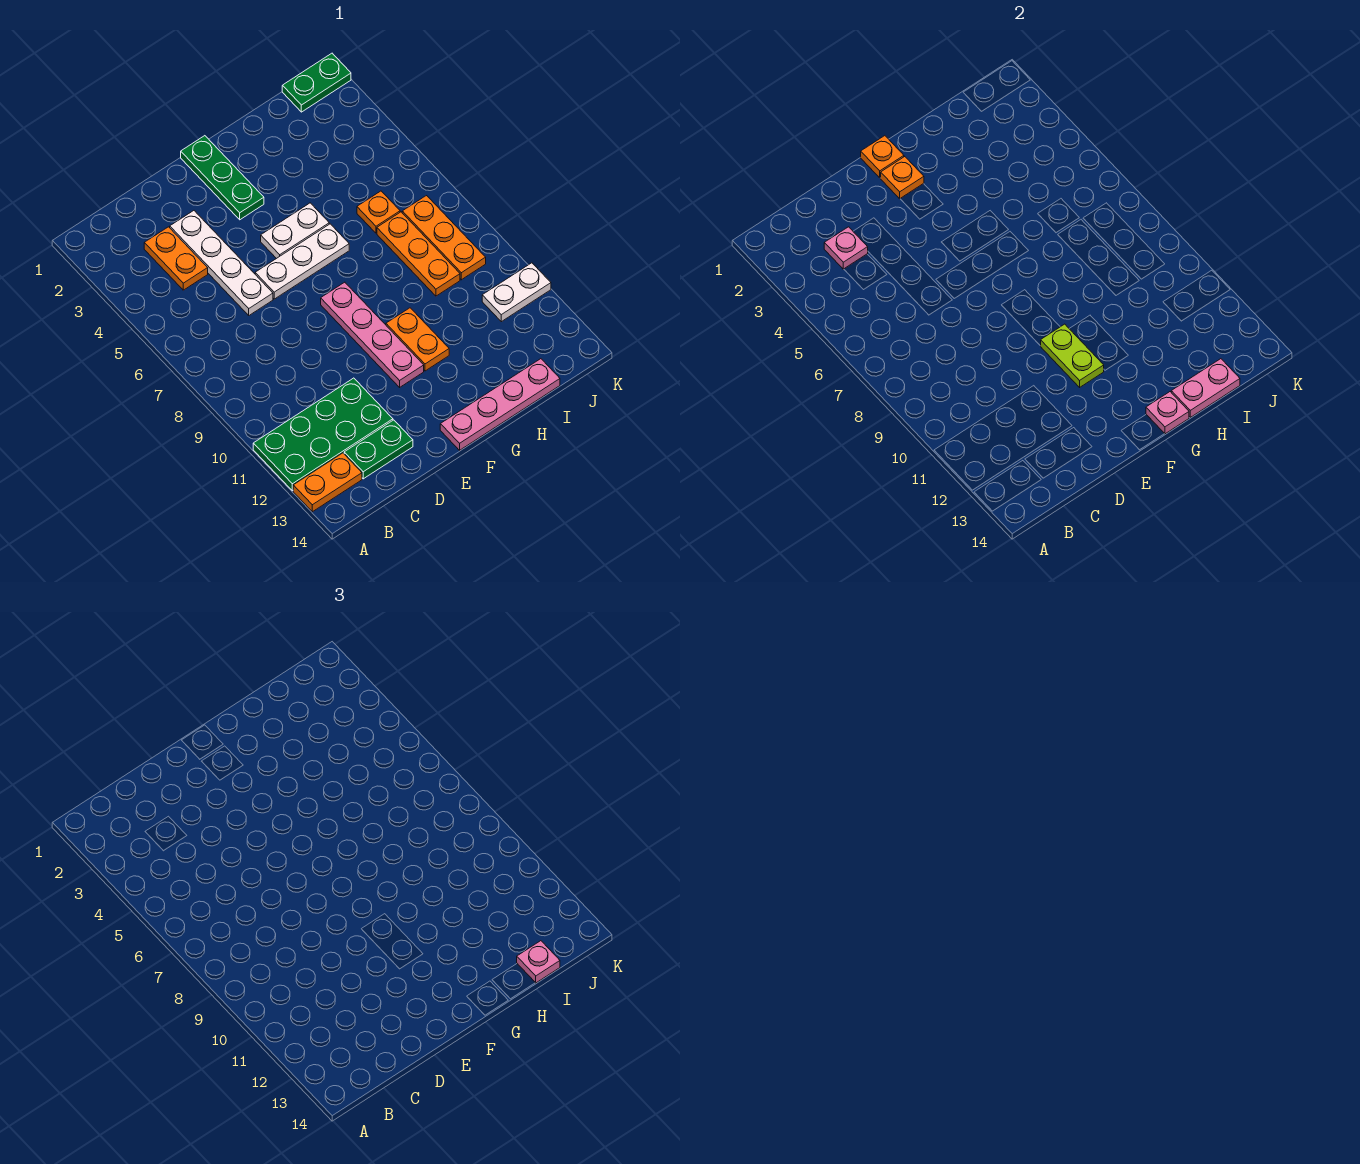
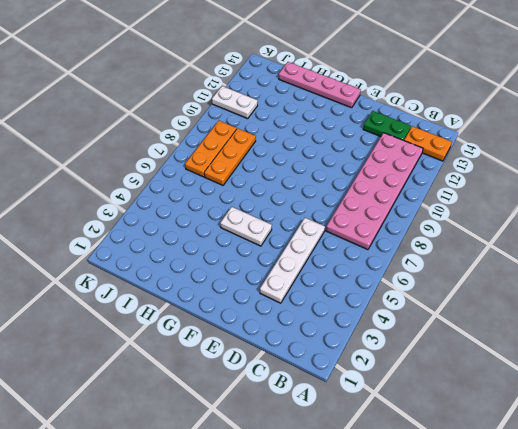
pink plate B7:C12 level 1 -> green plate A11:D12 level 1
none -> orange plate C3:C4 level 1
none -> white plate E6:G6 level 1
none -> green plate F1:F3 level 1

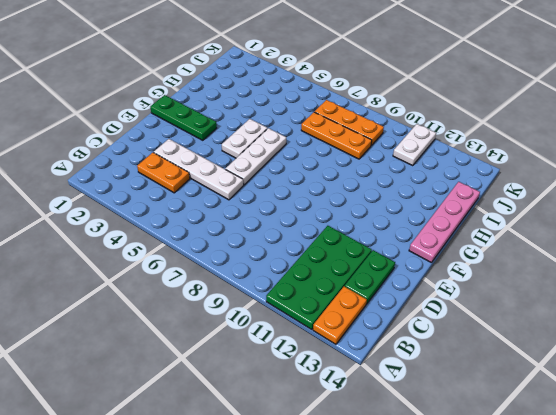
none -> pink plate F8:F11 level 1
none -> orange plate G10:G11 level 1
none -> orange plate I6 level 1

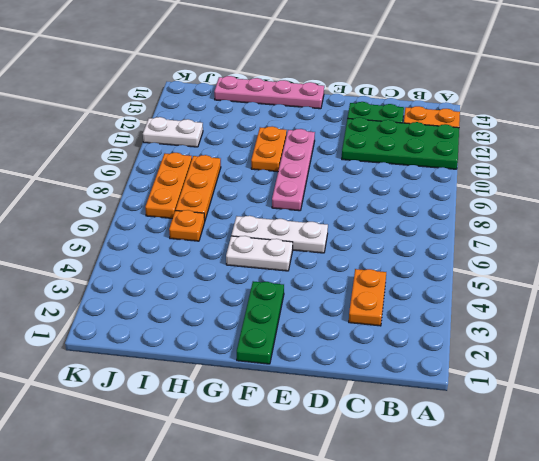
none -> white plate D3:D6 level 1
none -> green plate J1:K1 level 1
none -> pink plate C3 level 2

